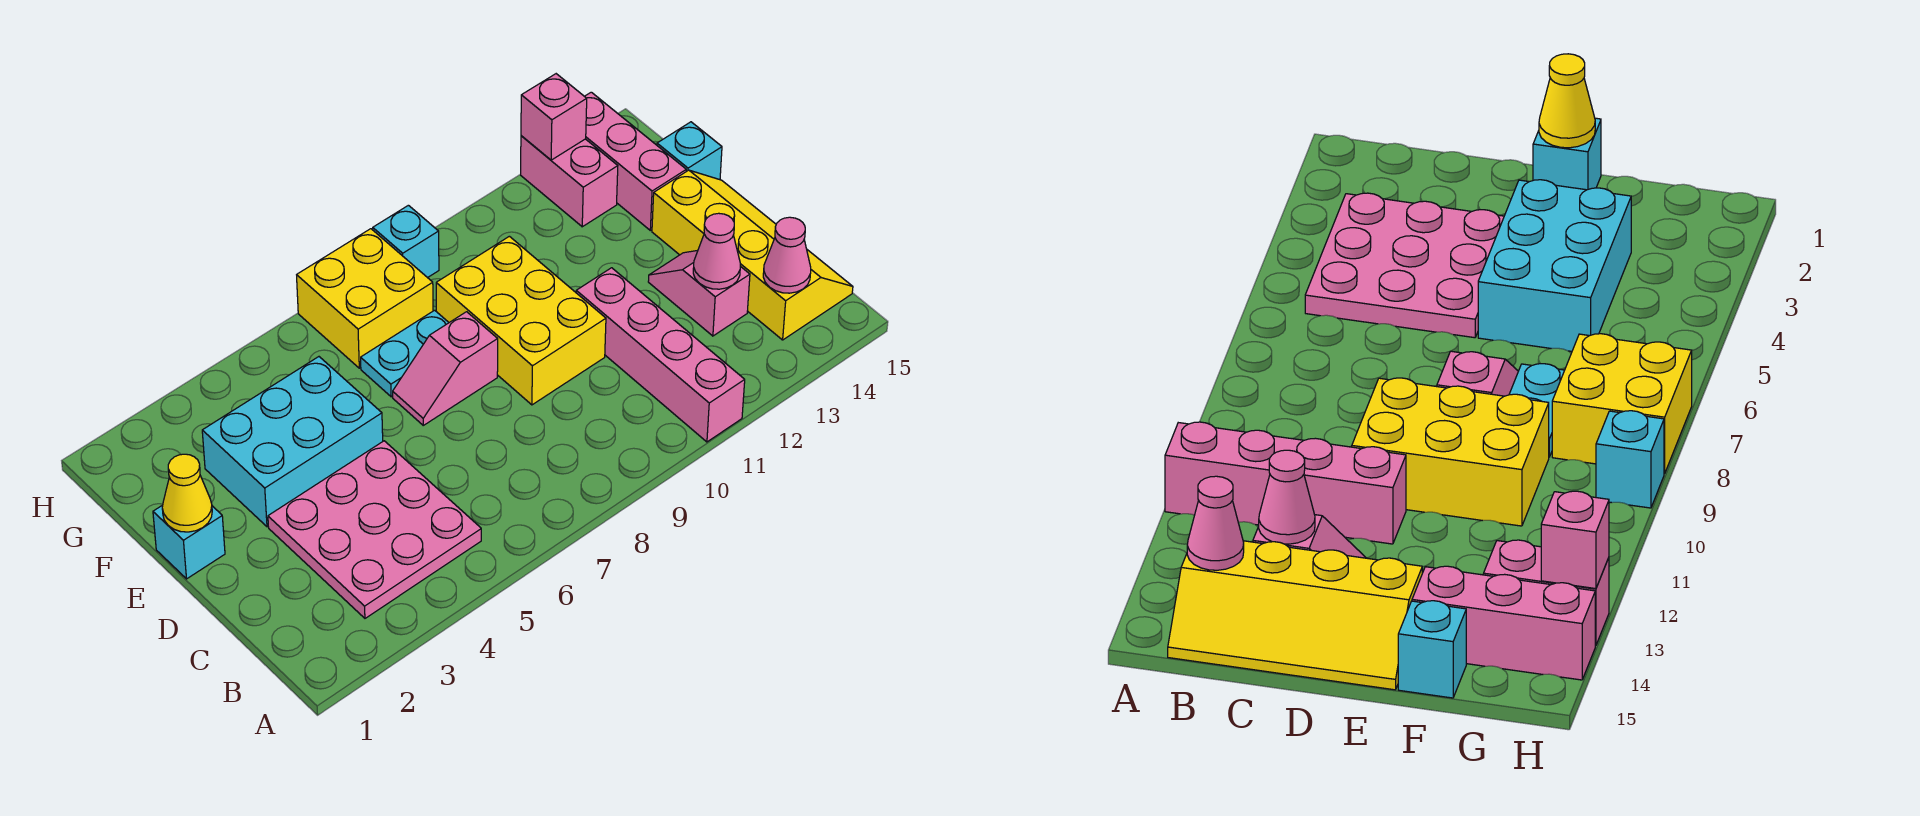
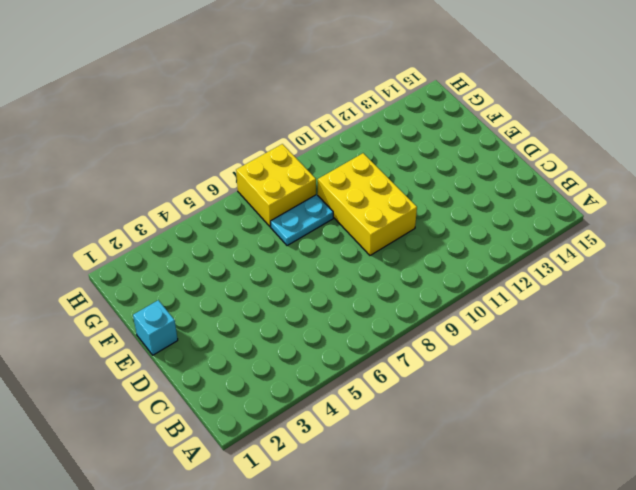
none -> pink brick A11:D11 level 1
none -> pink plate B3:D5 level 1
none -> yellow slope B14:E15 level 1 top 14

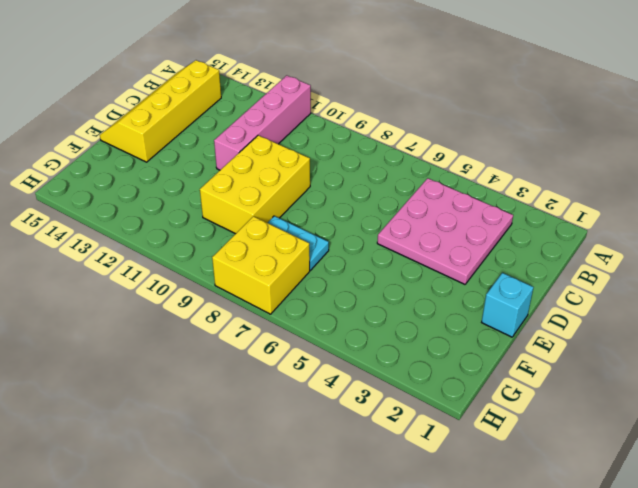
none -> pink slope C13:D13 level 1 top C
none -> cyan brick E3:F5 level 1
none -> pink slope E7:E8 level 1 top 8

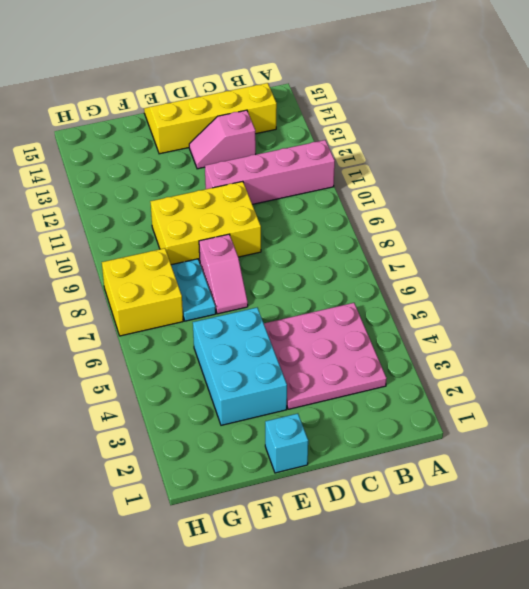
none -> pink brick F14:H14 level 1
none -> cyan brick F15 level 1
none -> pink brick G13:H13 level 1

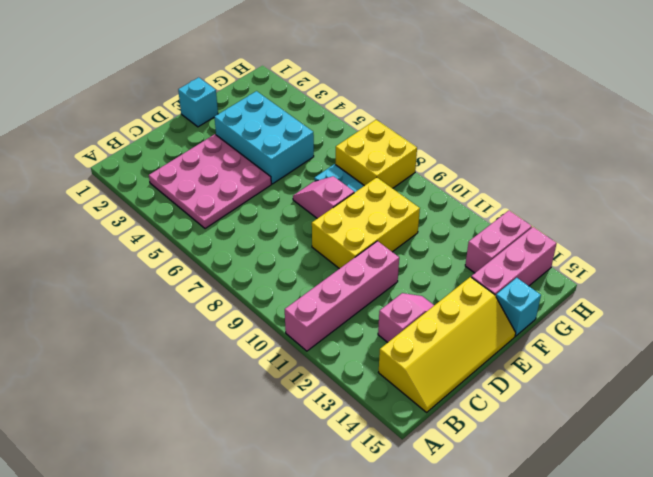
none -> cyan brick H9 level 1
none -> pink cone B14 level 2
none -> pink cone C13 level 2

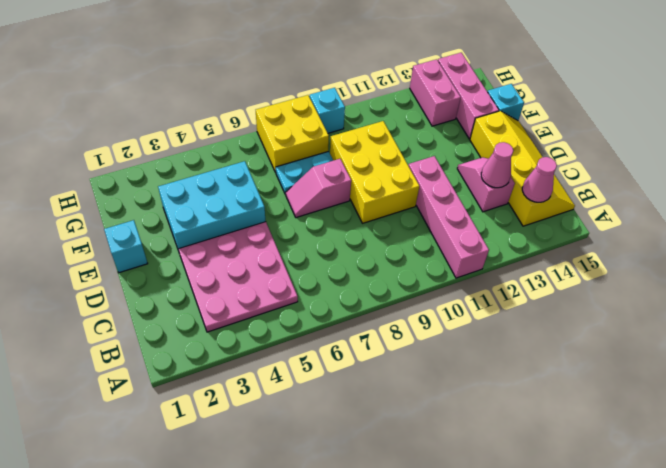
none -> yellow cone E1 level 2
none -> pink brick H13 level 2

